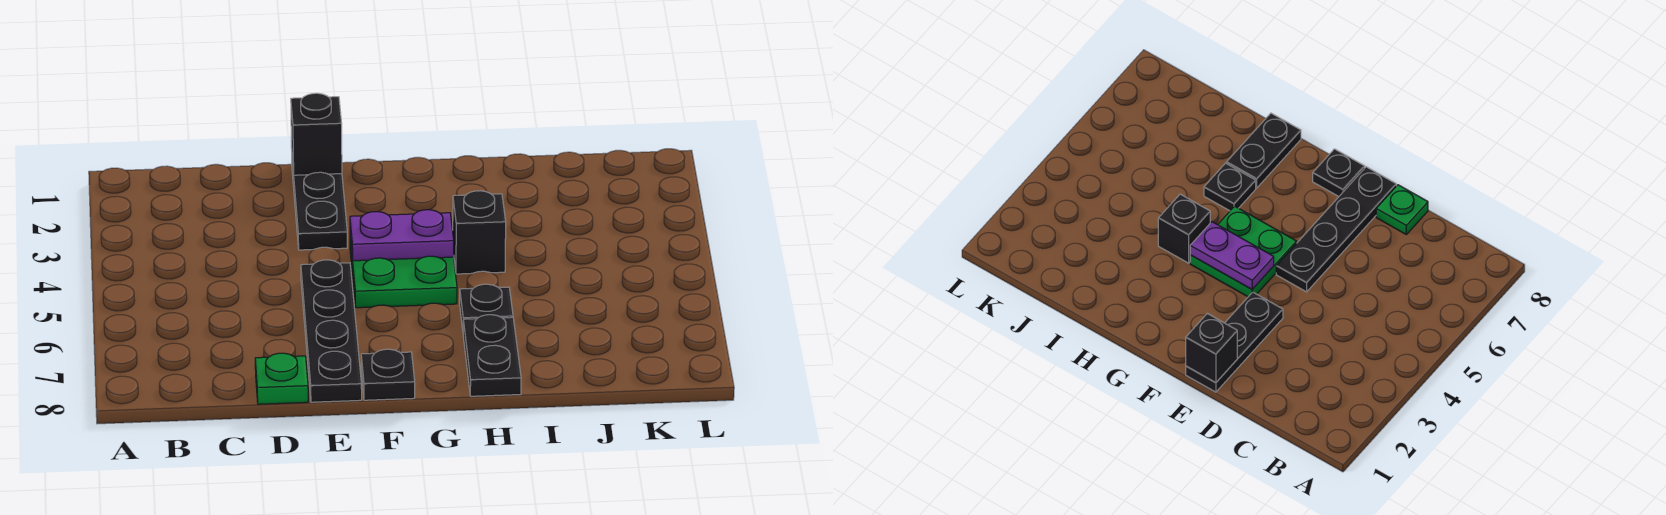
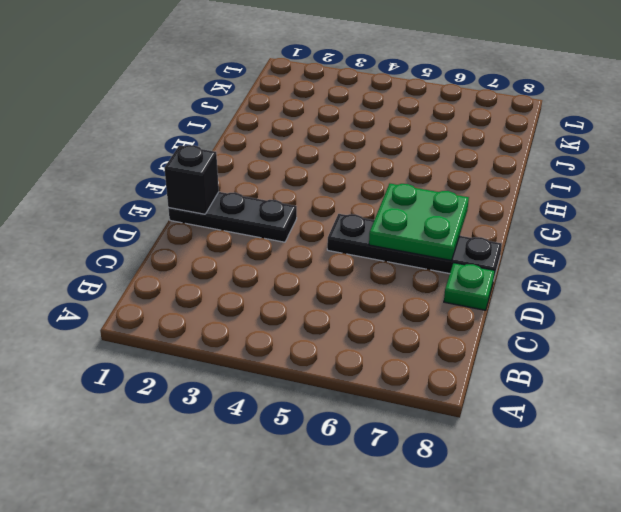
green plate E6:F7 level 2 -> green plate F4:G5 level 1
none -> black plate F8 level 1
none -> black brick H4 level 1

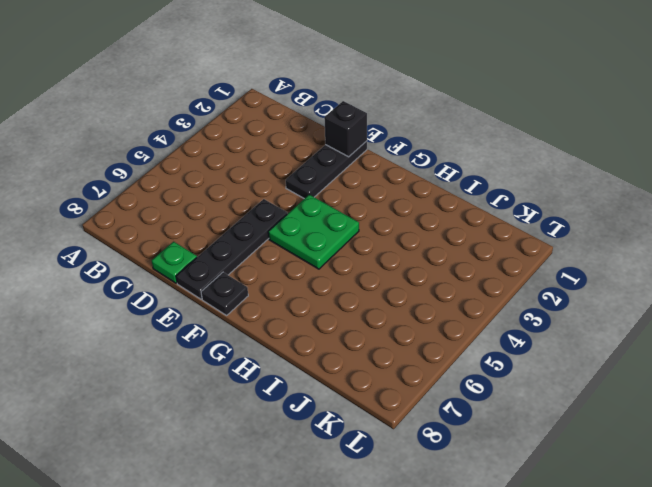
none -> black brick H4 level 1
none -> black plate H6 level 1

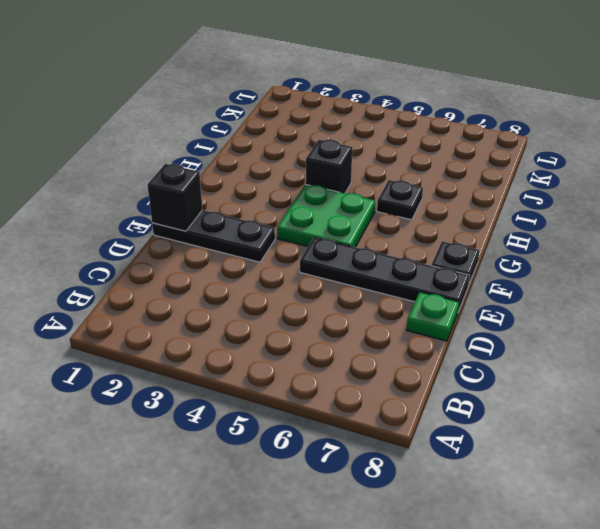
none -> black plate H7:H8 level 1
none -> purple plate F4:G4 level 2

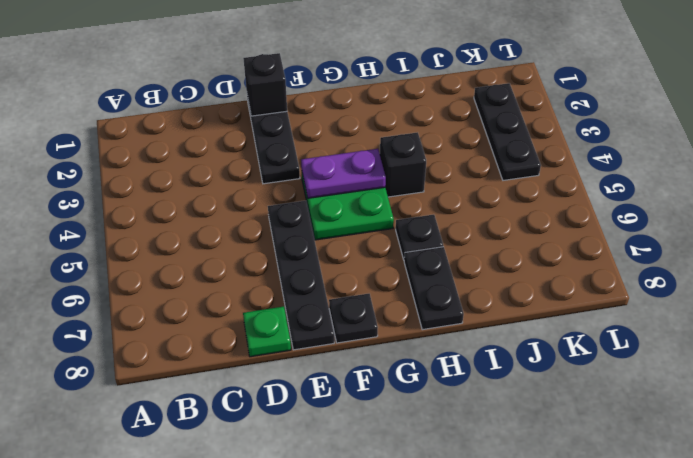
black plate K2:K4 level 1 -> none

